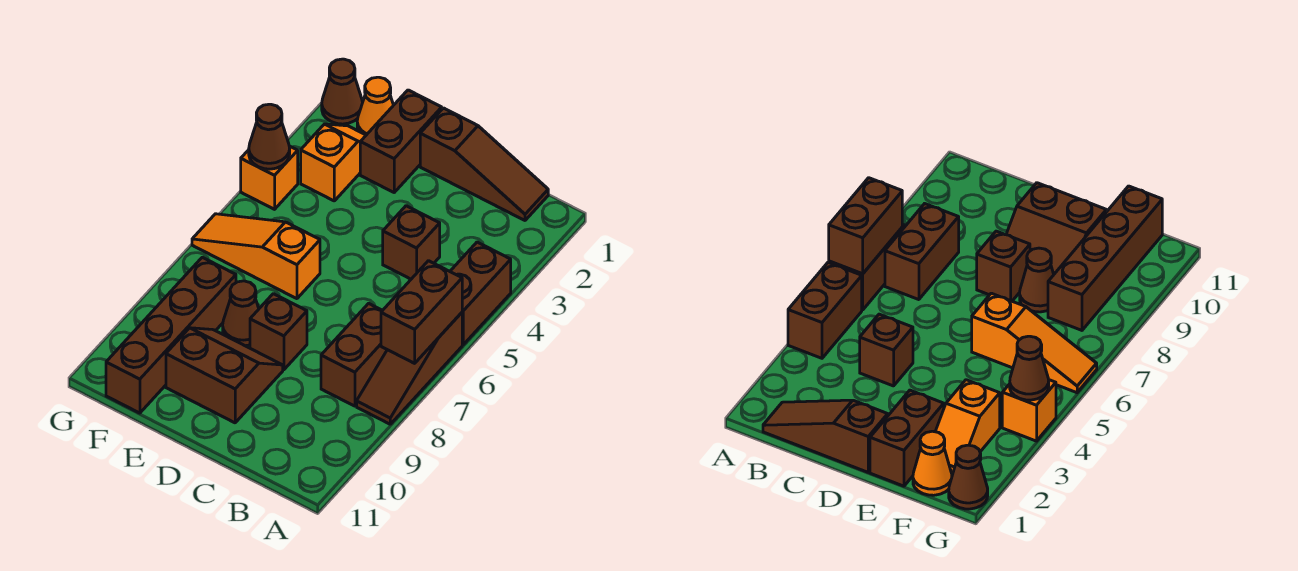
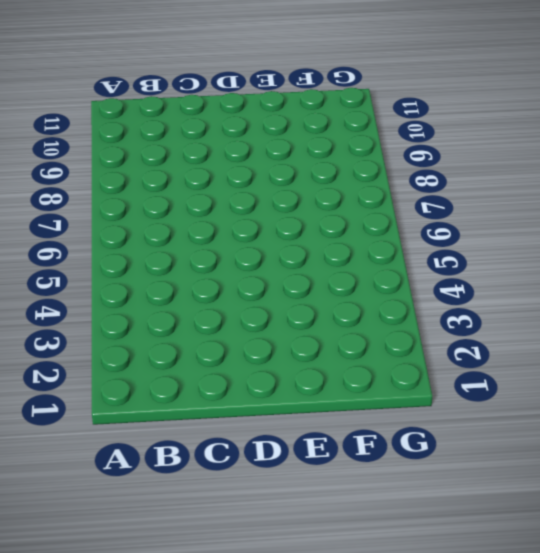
none -> brown brick A4:A5 level 1
none -> brown slope A6:A8 level 1 top 6
none -> brown slope B1:D1 level 1 top D

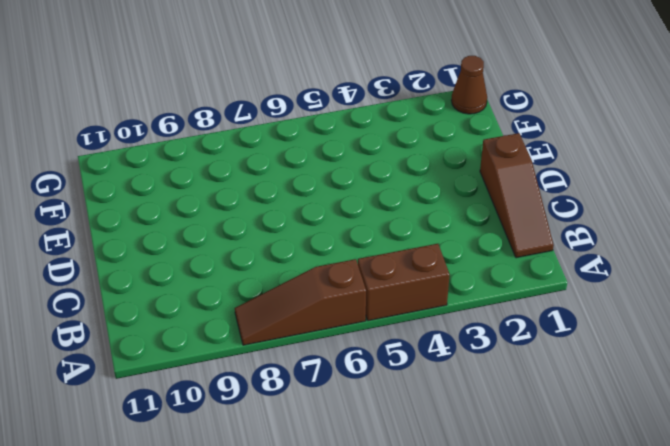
none -> brown brick B7:B8 level 1
none -> brown brick C4 level 1
none -> brown brick D8 level 1

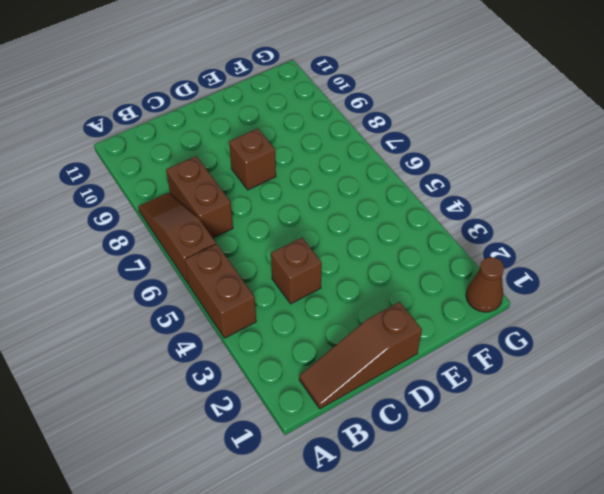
none -> brown slope D9:E10 level 1 top 10
none -> brown brick E1:E2 level 1
none -> orange slope E6:G6 level 1 top E

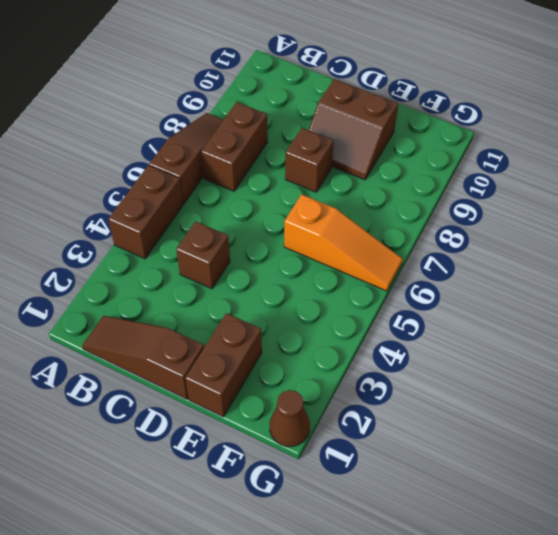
none -> brown cone E8 level 1
none -> orange cone F1 level 1
none -> orange slope F2:F3 level 1 top 3

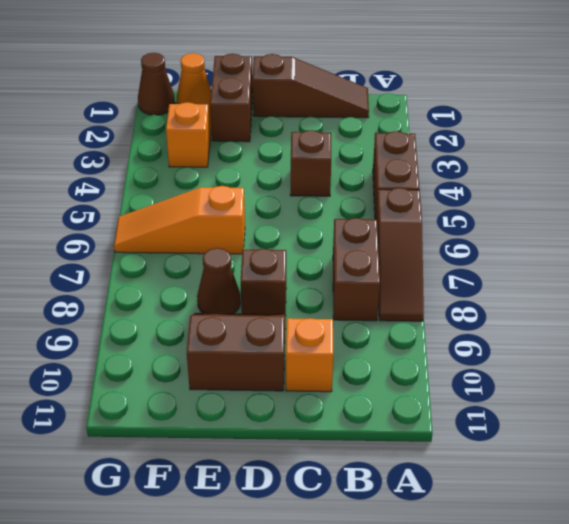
orange brick C10 level 1 -> orange brick G4 level 1
none -> brown brick F8:F11 level 1
none -> brown brick A6:A7 level 2
none -> brown cone G4 level 2

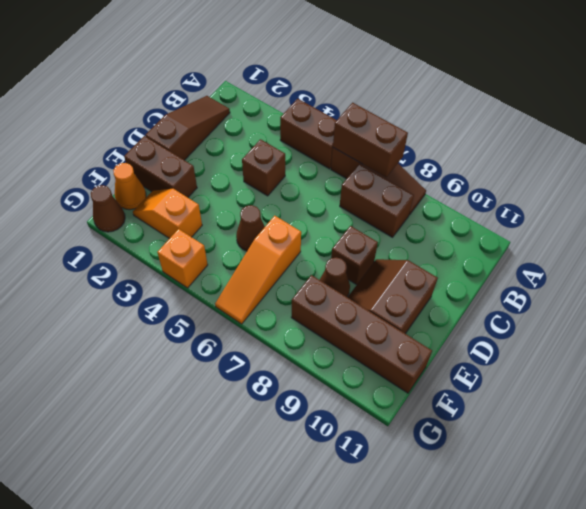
brown cone E5 level 1 -> brown cone G4 level 2

